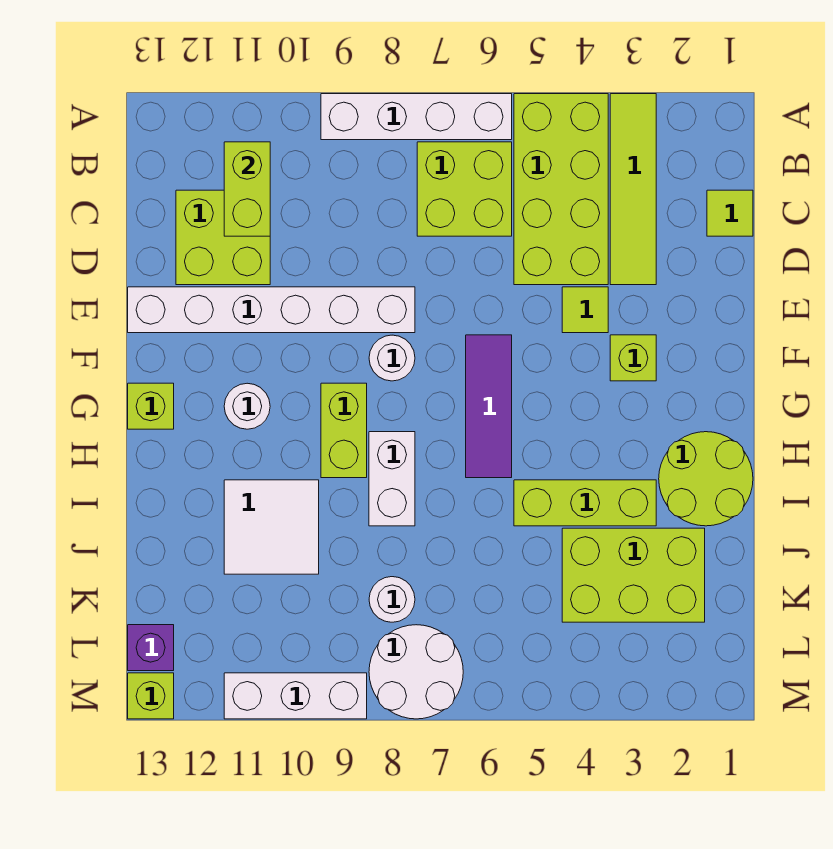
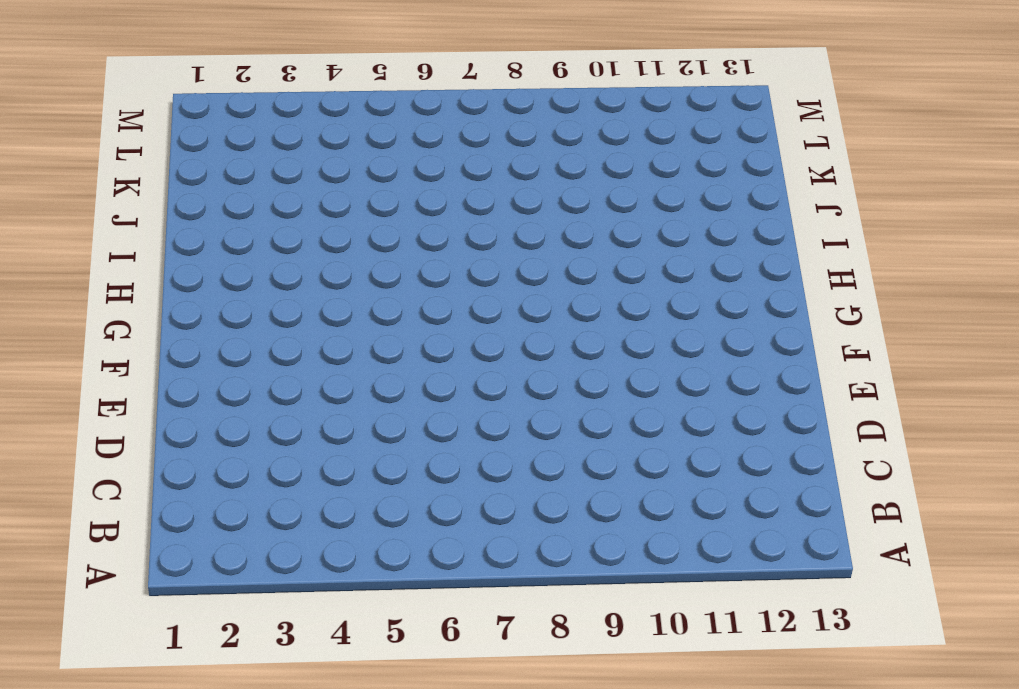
none -> lime tile A3:D3 level 1
none -> lime brick A4:D5 level 1
none -> white brick A6:A9 level 1

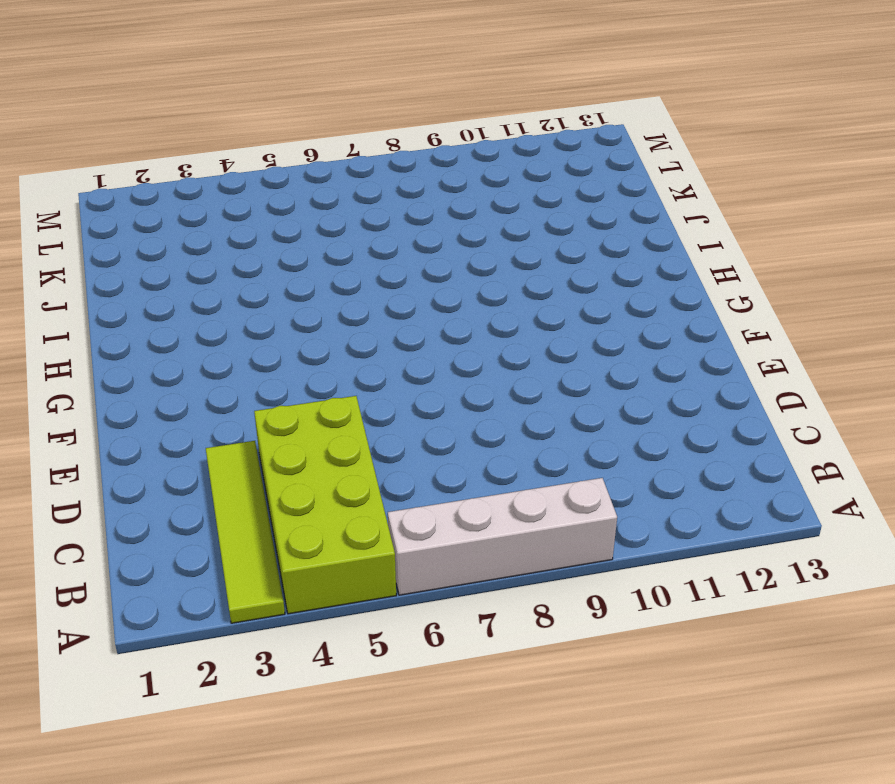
none -> lime brick B6:C7 level 1
none -> lime tile C1 level 1
none -> lime brick C11:D12 level 1

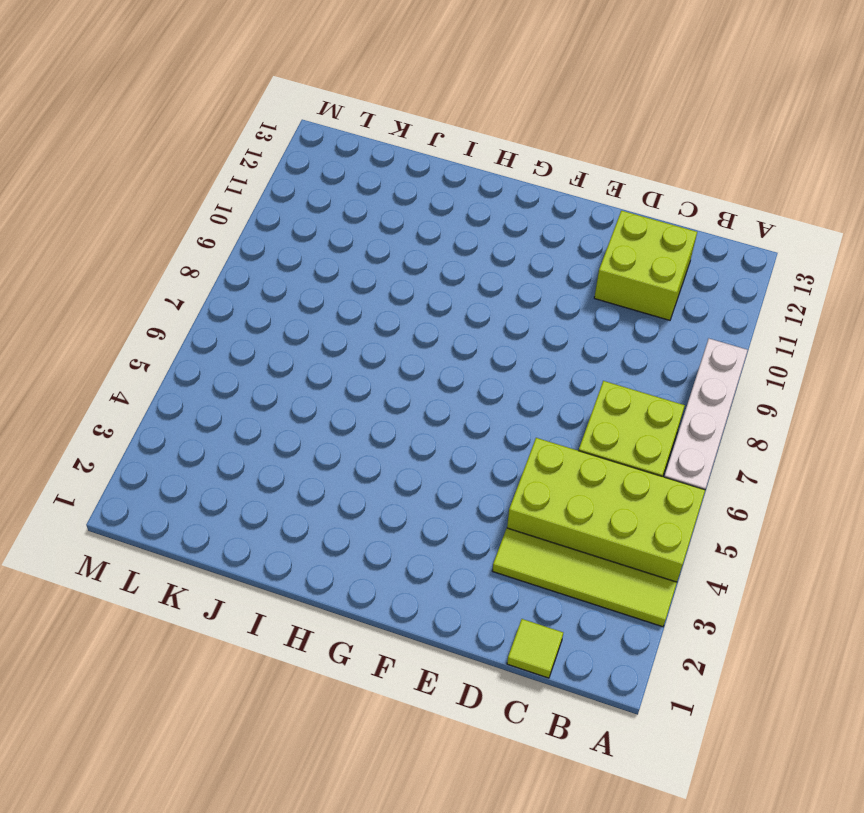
none -> lime tile E4 level 1
none -> white brick E8:E13 level 1
none -> lime brick F3 level 1

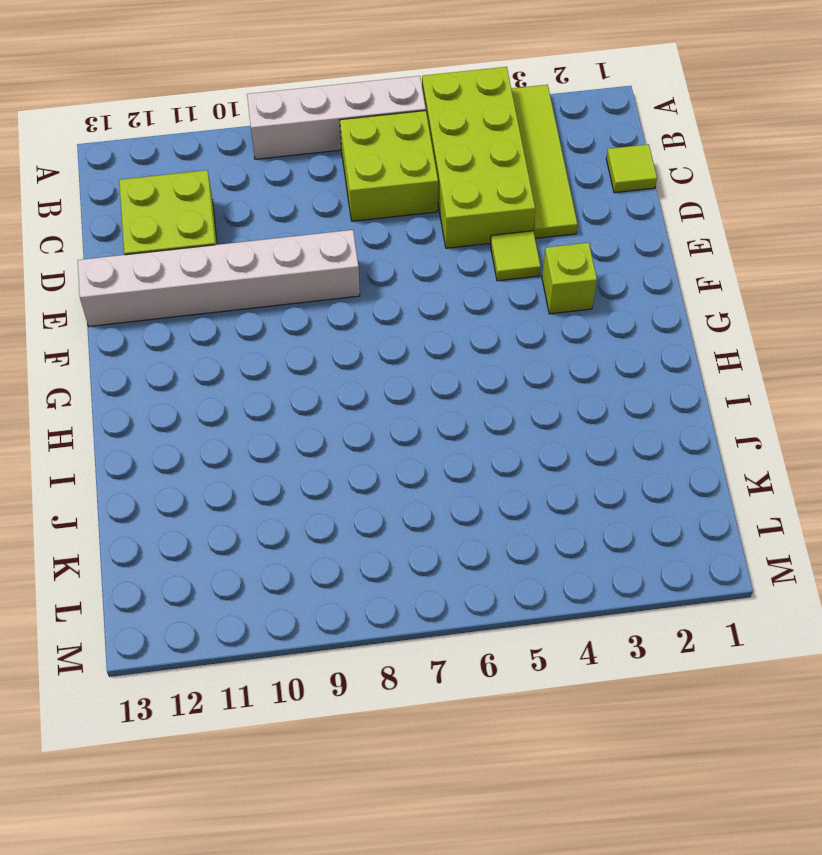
none -> purple tile F6:H6 level 1
none -> white round brick F8 level 1
none -> lime brick G9:H9 level 1

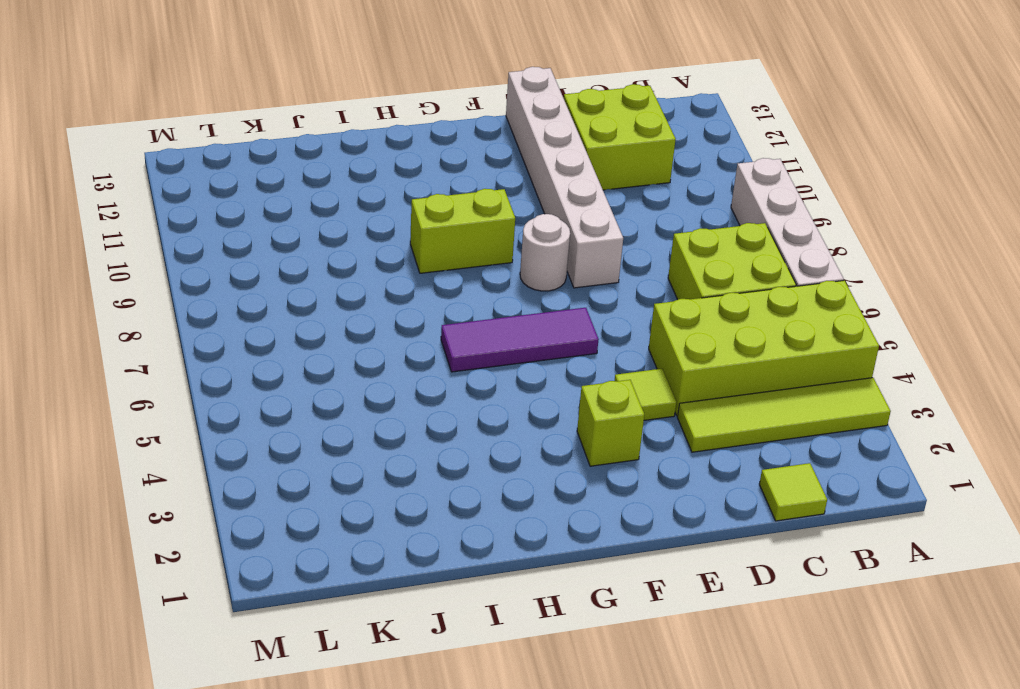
none -> white round brick G11 level 1
none -> lime brick G13 level 1
none -> lime round brick H1:I2 level 1

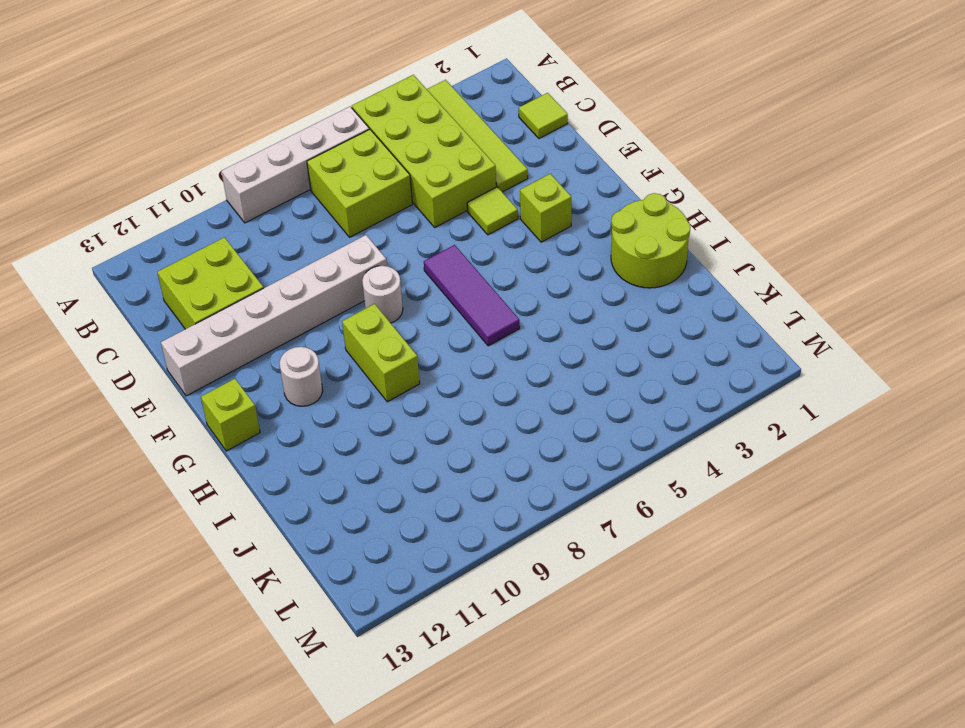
none -> white brick H8:I8 level 1
none -> lime brick I3:I5 level 1
none -> white tile I10:J11 level 1

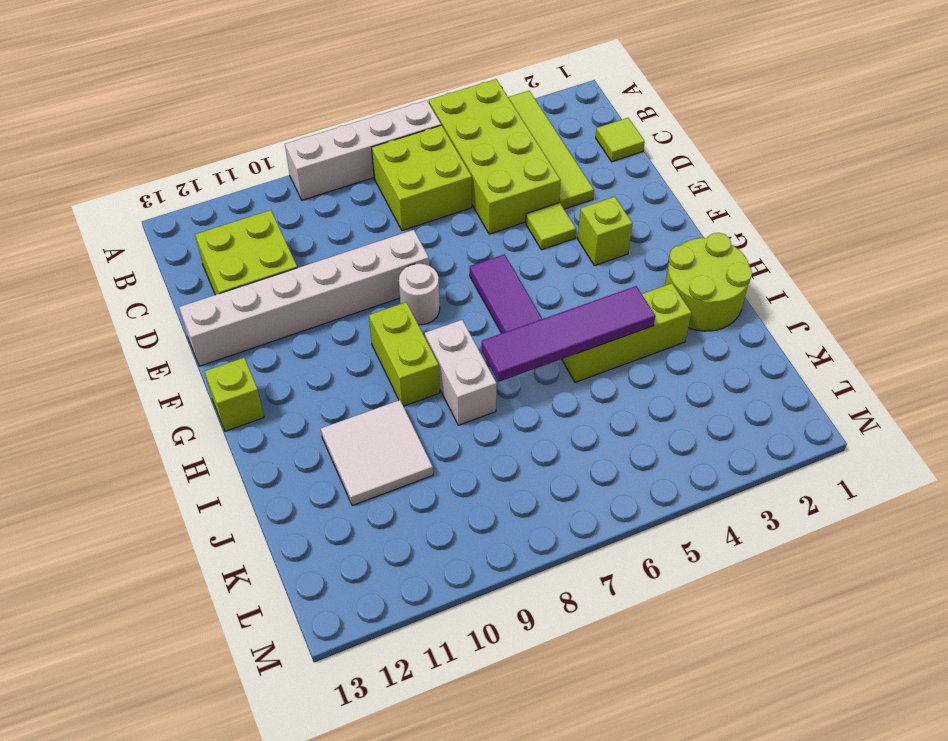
purple tile I4:I7 level 2 -> none
none -> white round brick G11 level 1
none -> lime brick J2:K4 level 1
none -> white round brick K8 level 1

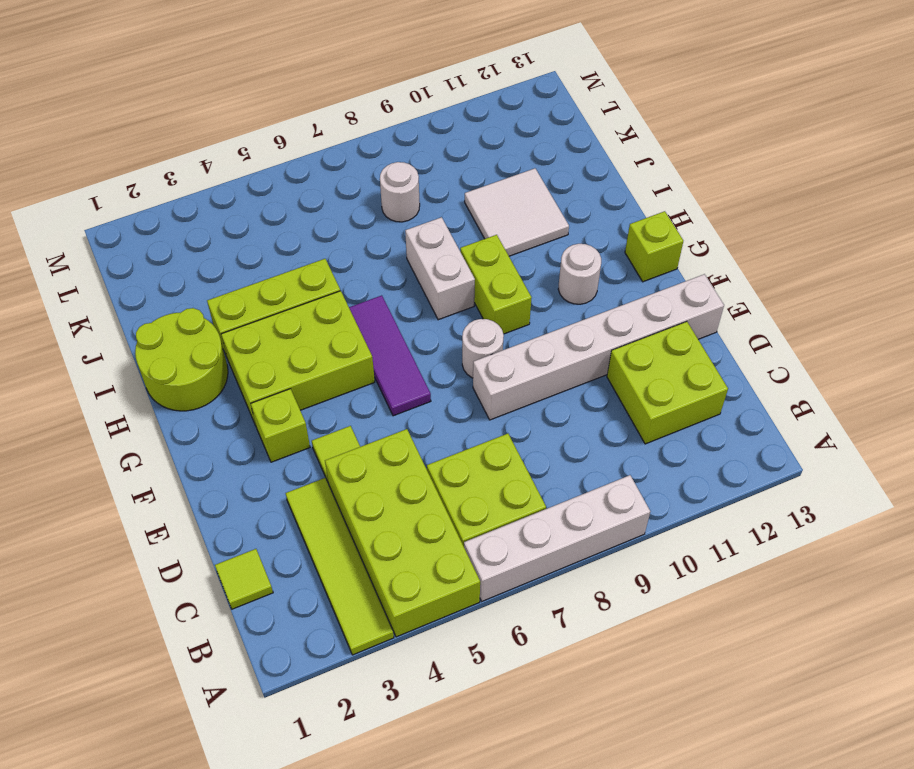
lime brick G3:H5 level 1 -> lime brick J2:K4 level 1
none -> white round brick L7:M8 level 1
none -> purple brick L13 level 1
none -> white brick M9:M11 level 1

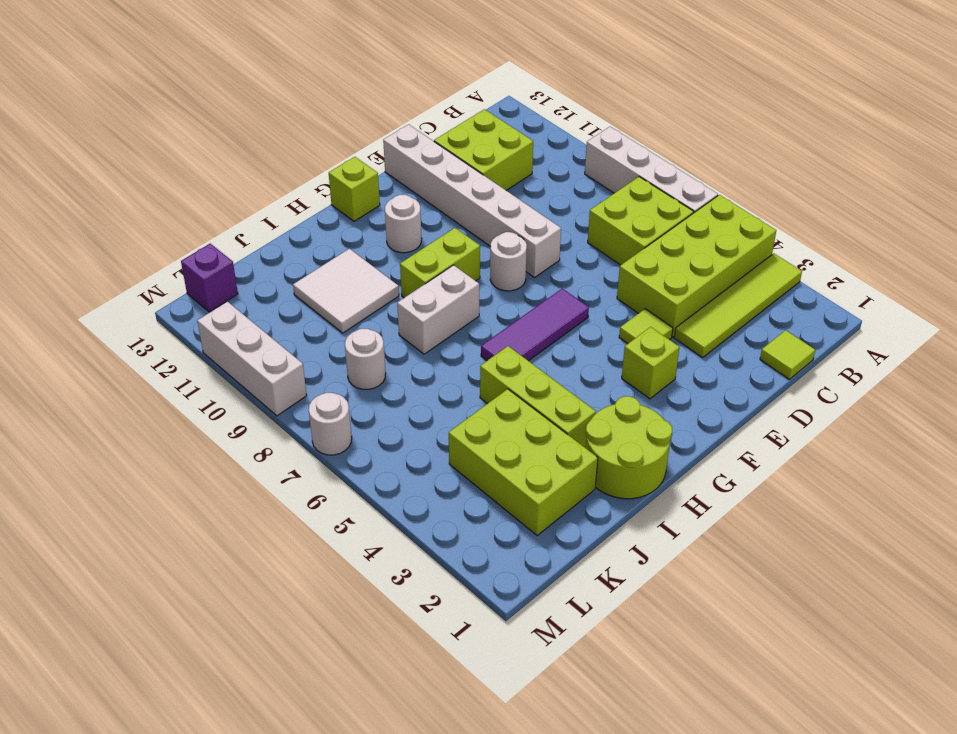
white round brick M7 level 1 -> white round brick L7:M8 level 1
none -> lime brick M13 level 1
none -> lime brick B11:C11 level 2

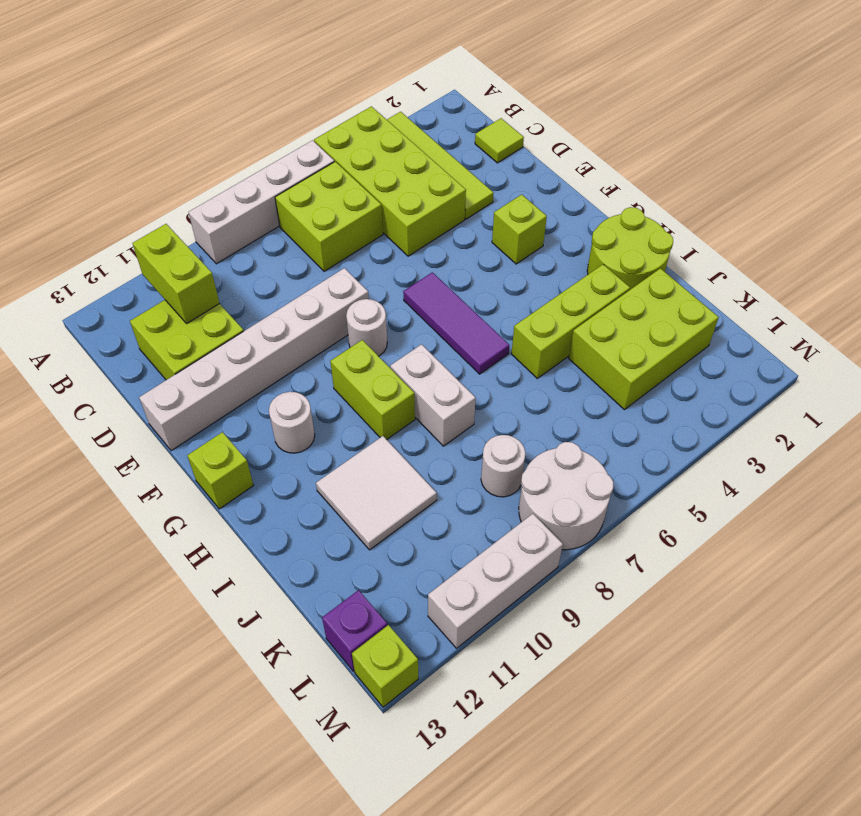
none -> lime tile E4 level 1

